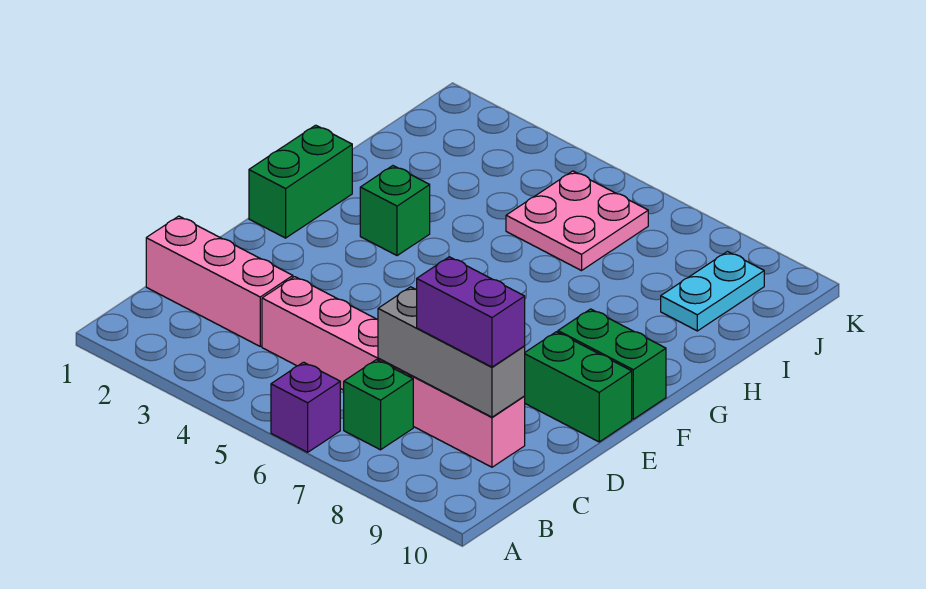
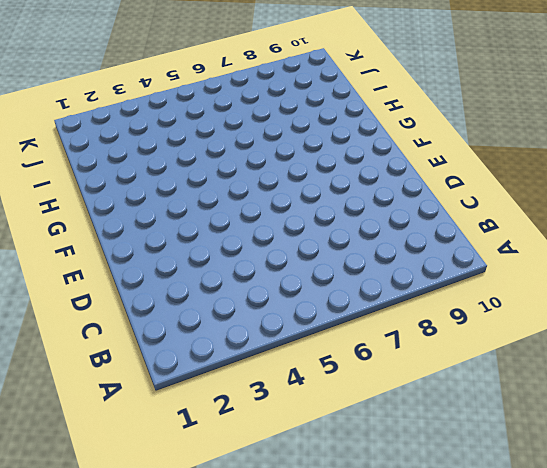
none -> purple brick A6 level 1
none -> green brick B7 level 1
none -> pink brick C1:C3 level 1

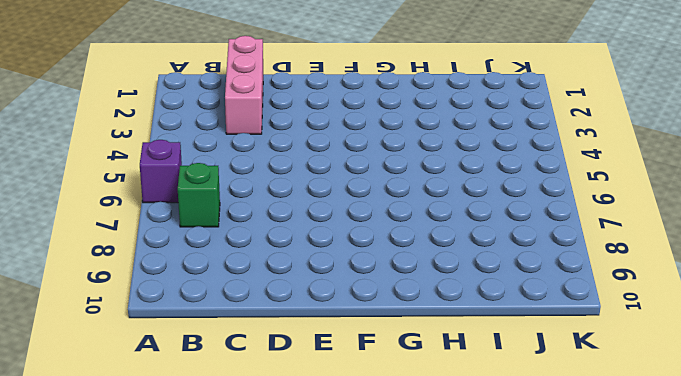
none -> pink brick C4:C9 level 1
none -> green brick E9:E10 level 1
none -> green brick F1:G1 level 1

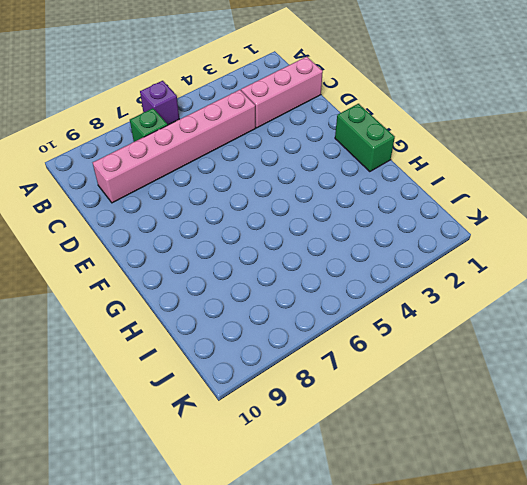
none -> green brick E9:E10 level 1
none -> green brick F9:F10 level 1
none -> green brick G3 level 1

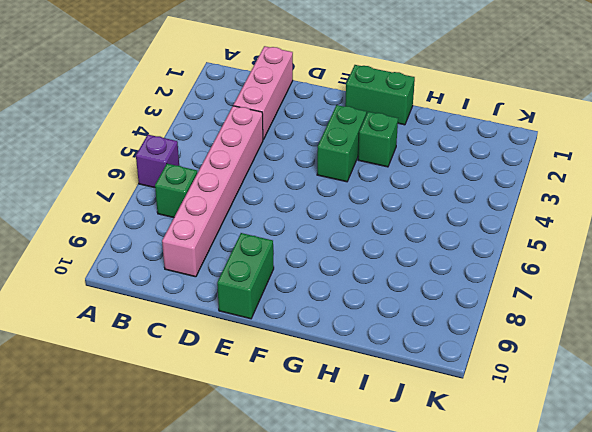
green brick F3:F4 level 1 -> green brick F9:F10 level 1
none -> pink plate I5:J6 level 1
none -> cyan plate I9:J9 level 1
none -> grey brick C7:C9 level 2

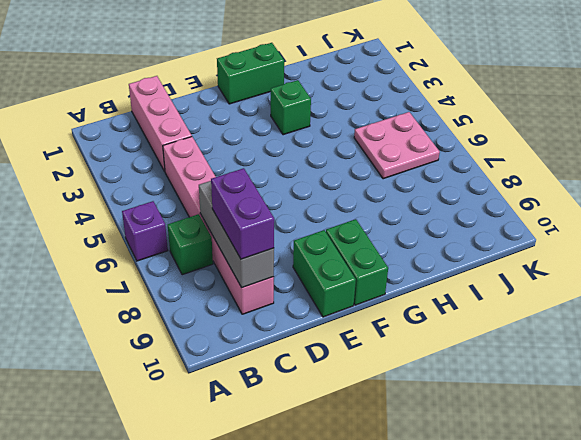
none -> cyan plate I9:J9 level 1

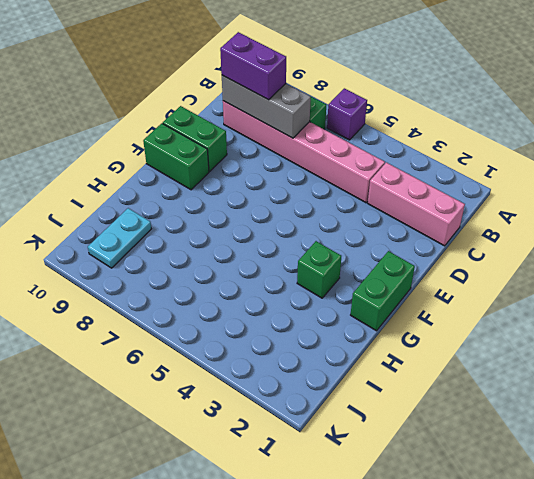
none -> pink plate I5:J6 level 1

